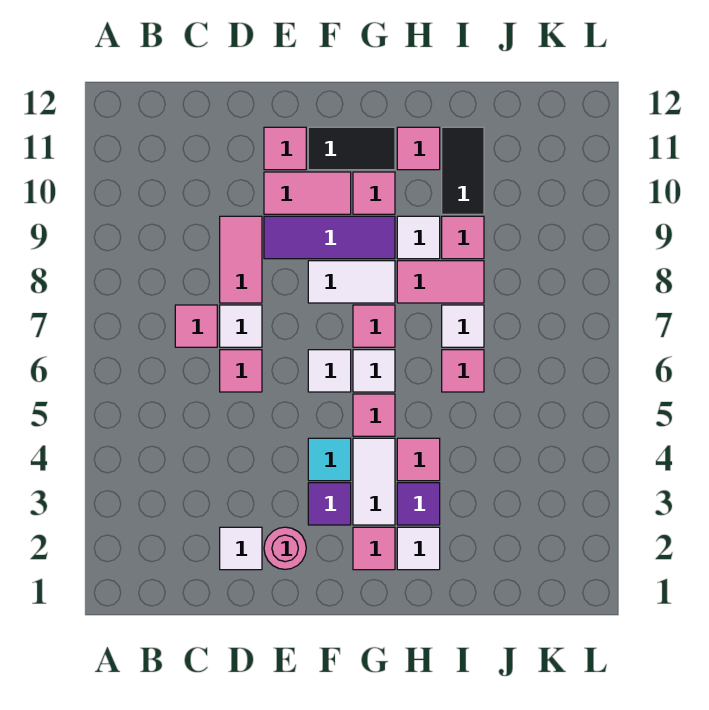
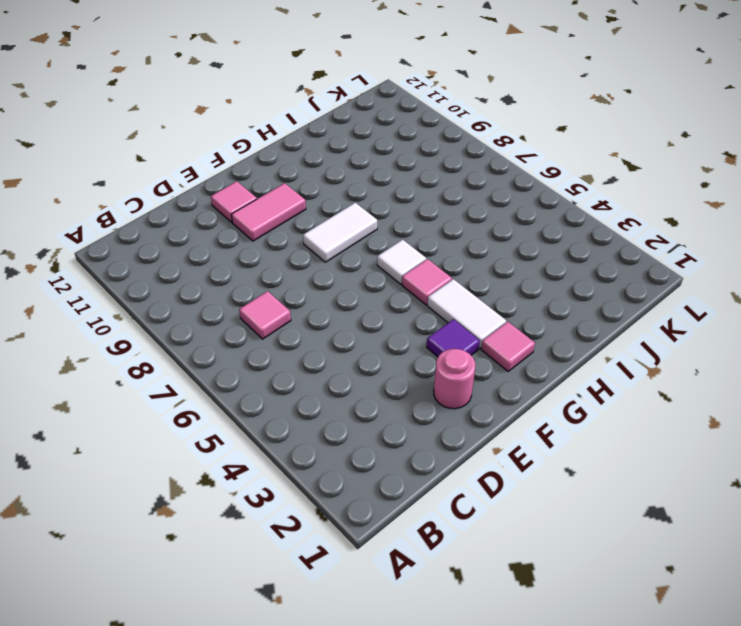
none -> white tile D2 level 1
none -> pink tile D6 level 1
none -> white tile D7 level 1
none -> pink tile D8:D9 level 1

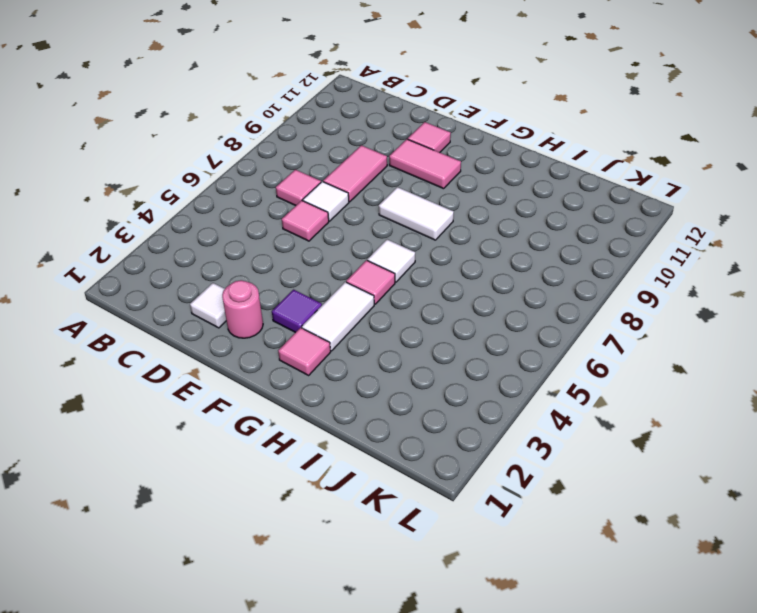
none -> purple tile E9:G9 level 1
none -> cyan tile F4 level 1
none -> white tile F6 level 1
none -> black tile F11:G11 level 1

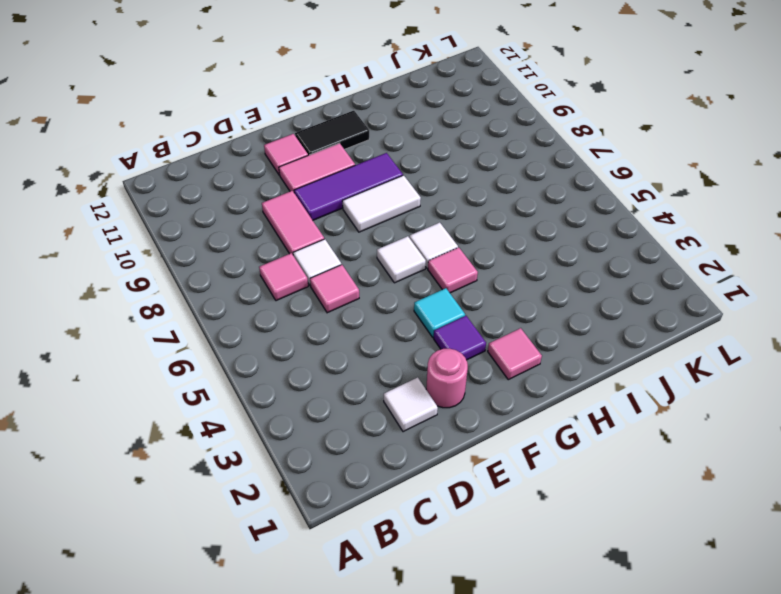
none -> white tile G3:G4 level 1
none -> pink tile G7 level 1
none -> pink tile G10 level 1
none -> white tile H2 level 1

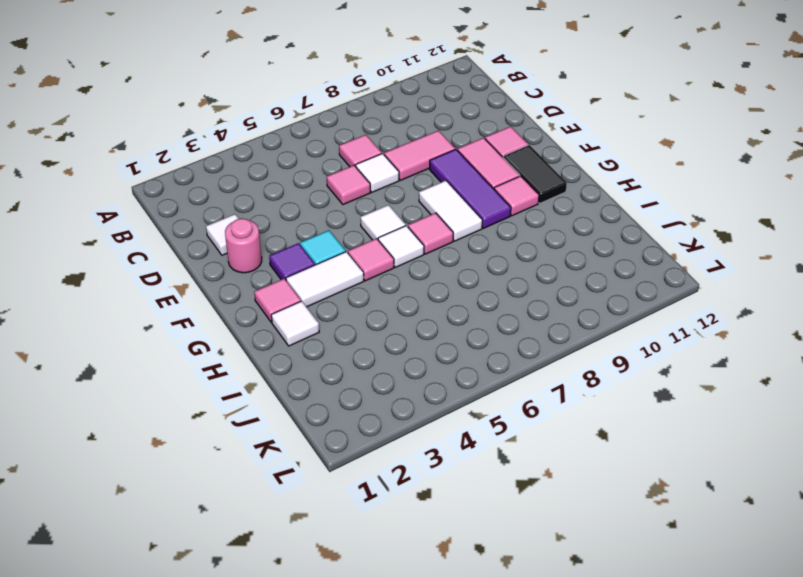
none -> purple tile H3 level 1
none -> pink tile H4 level 1
none -> pink tile H8:I8 level 1
none -> white tile H9 level 1

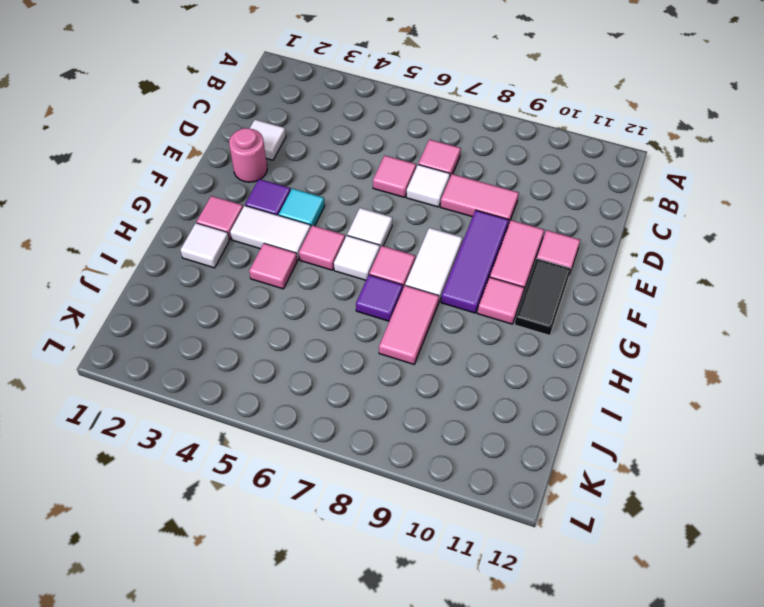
purple tile H7 level 1 -> purple tile H3 level 1
none -> white tile H9 level 1
none -> pink tile H11 level 1
none -> pink tile I6 level 1
none -> white tile I7 level 1

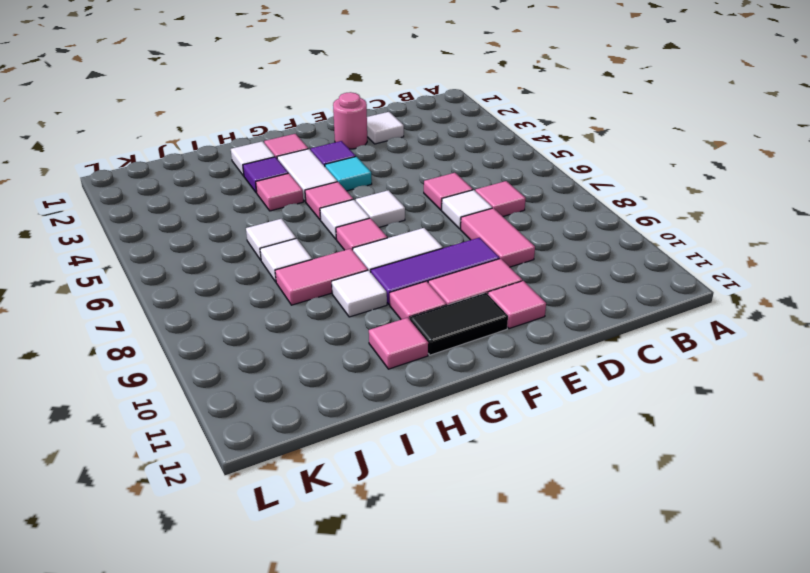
white tile I6 level 1 -> pink tile I6 level 1
none -> pink tile I9 level 1
none -> black tile I10:I11 level 1

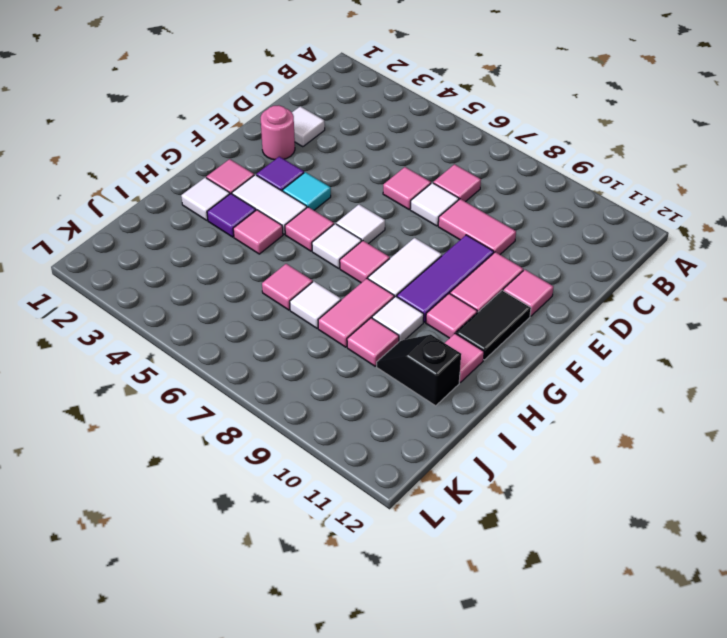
black slope I10:I11 level 1 top 11 -> black tile I10:I11 level 1

